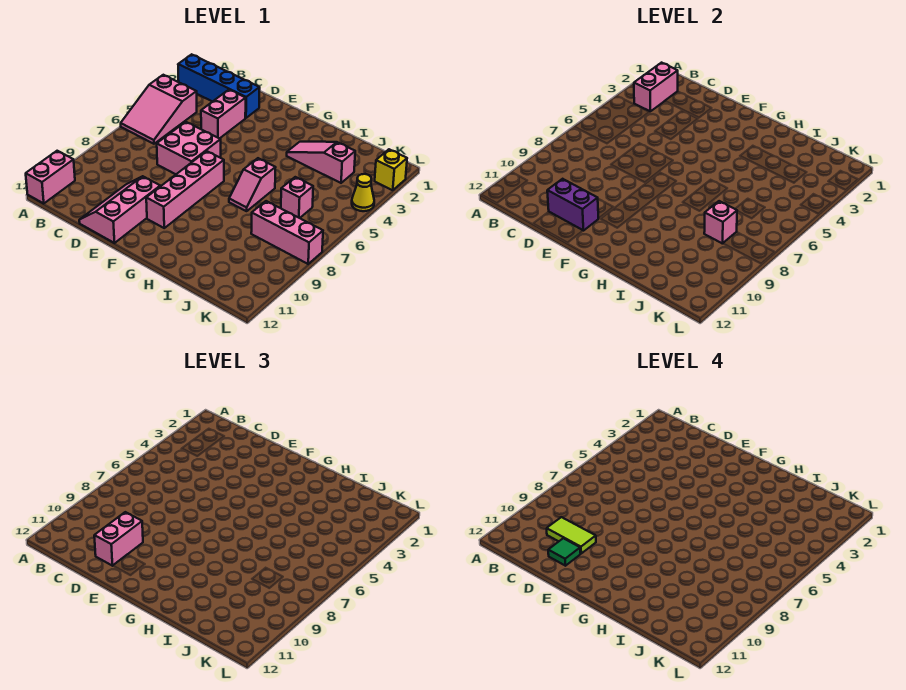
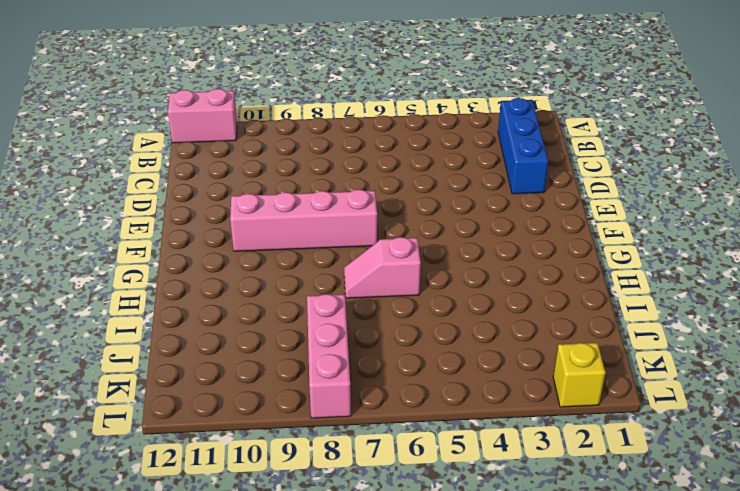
blue brick B2:D2 level 1 -> blue brick A2:D2 level 1
none -> pink slope A4:B6 level 1 top 4
none -> pink brick D3:D4 level 1
none -> pink brick D6:E7 level 1

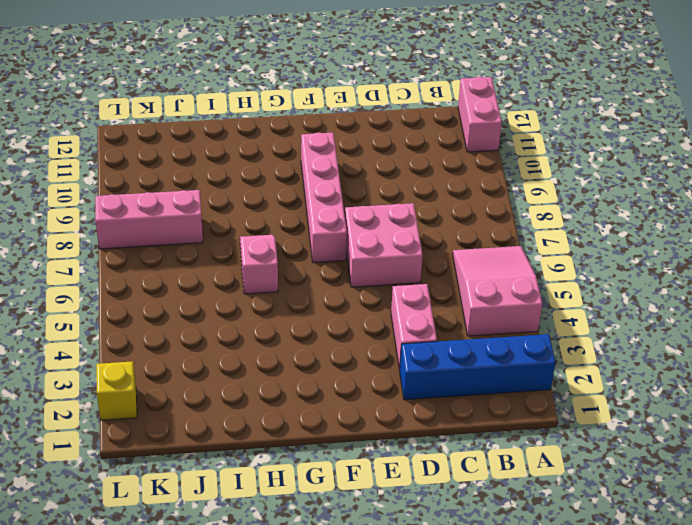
none -> pink slope D10:E12 level 1 top E
none -> pink slope H3:J3 level 1 top J
none -> pink brick J6 level 1

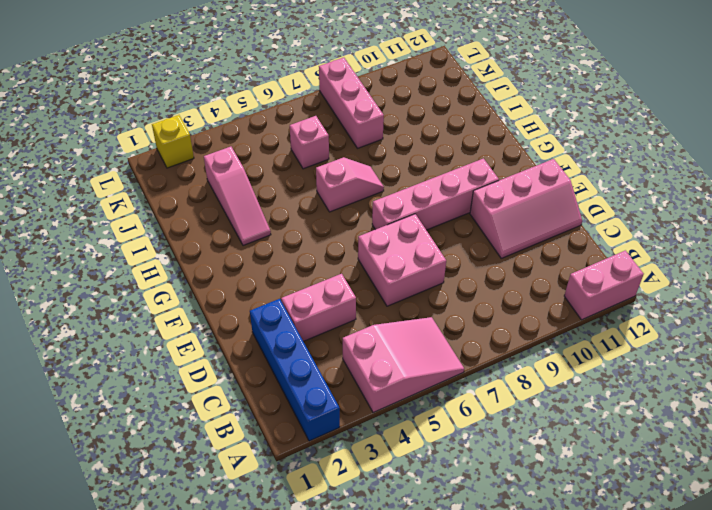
none -> yellow cone L4 level 1
none -> pink brick B2:B3 level 2
none -> purple brick D11:E11 level 2

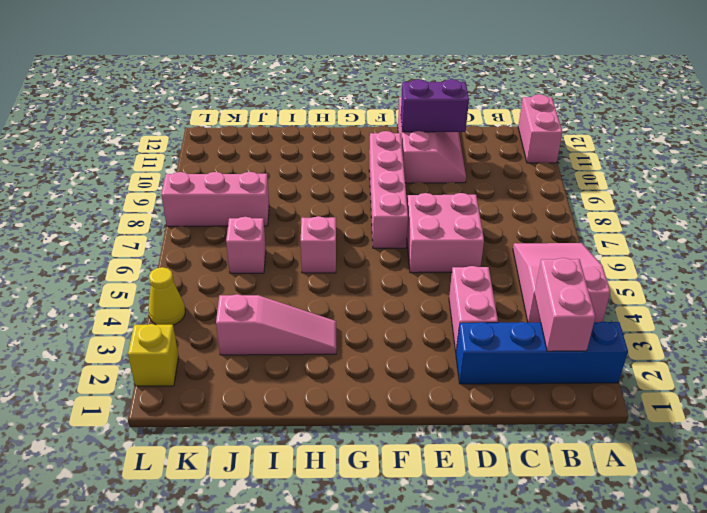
none -> pink brick J8 level 2
none -> pink brick D10:D11 level 3
none -> lime tile C10:D10 level 4

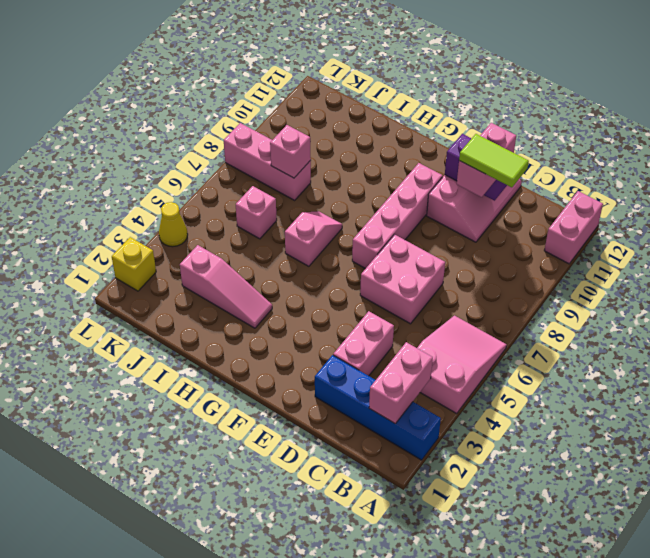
none -> green tile D11 level 4

